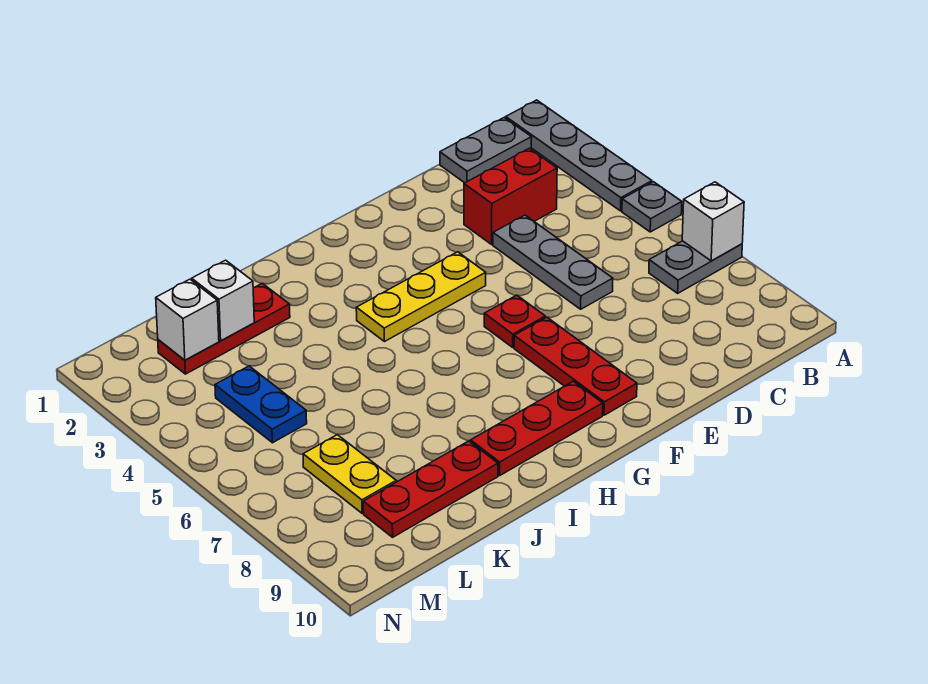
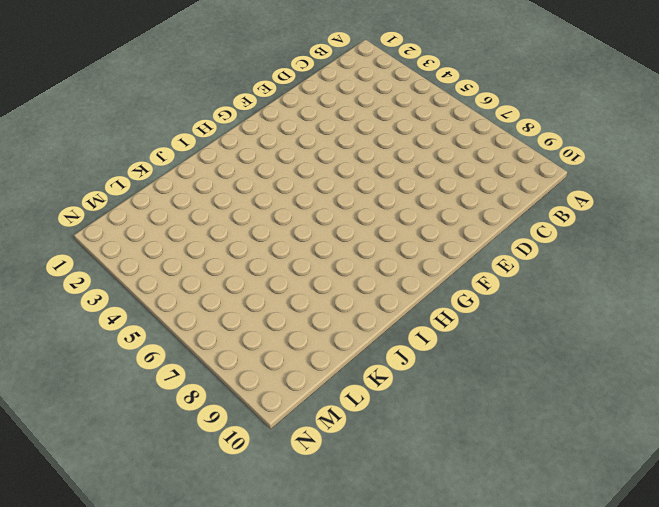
none -> grey plate A1:A4 level 1
none -> grey plate A5 level 1
none -> grey plate A7:B7 level 1

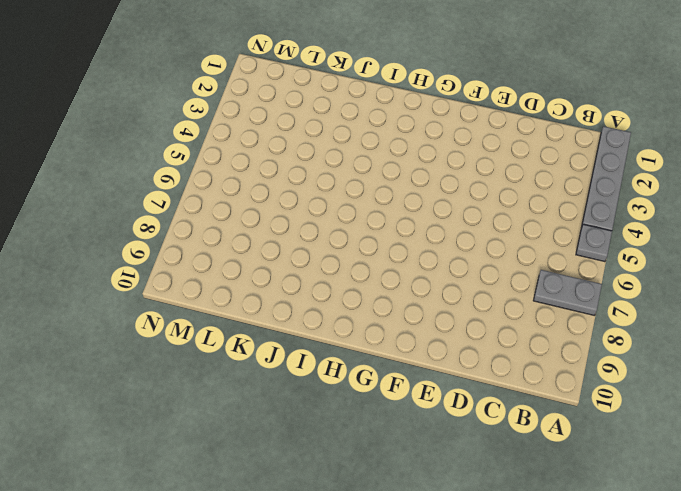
none -> grey plate B1:C1 level 1
none -> red brick C3:D3 level 1
none -> grey plate D4:D6 level 1

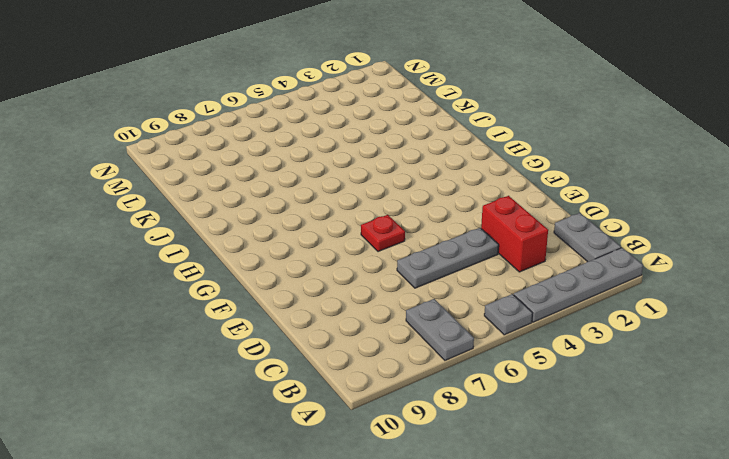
none -> yellow plate F4:H4 level 1
none -> red plate F7:F9 level 1
none -> red plate G9:I9 level 1

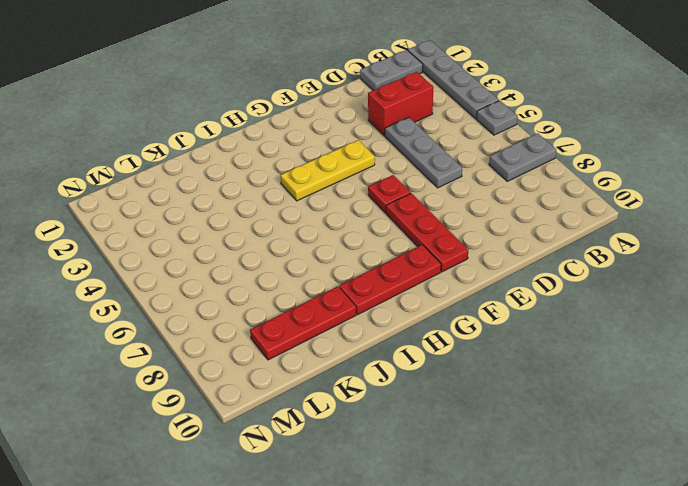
none -> red plate J2:L2 level 1
none -> blue plate L4:L5 level 1
none -> yellow plate L7:L8 level 1

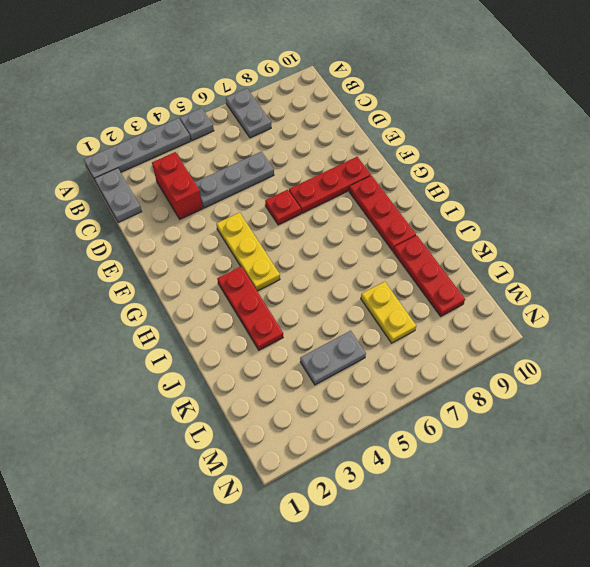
red plate H3:J3 level 1 -> red plate J2:L2 level 1
yellow plate K7:L7 level 1 -> yellow plate L7:L8 level 1
grey plate L4:L5 level 1 -> blue plate L4:L5 level 1
none -> white brick A7 level 2
none -> white brick K2 level 2
none -> white brick L2 level 2

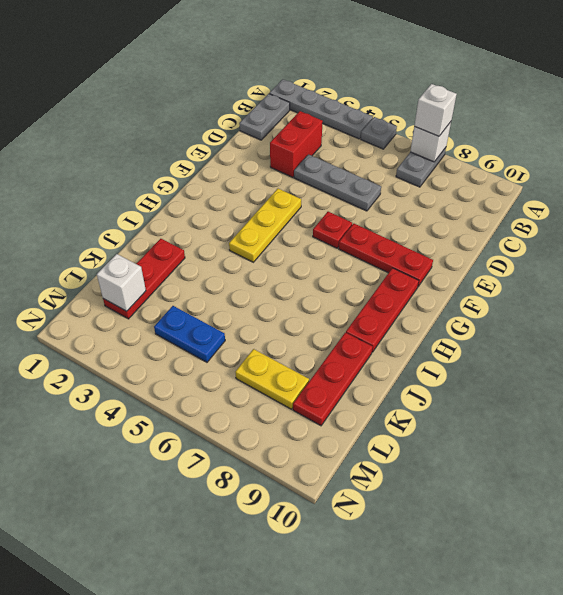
white brick A7 level 3 -> white brick K2 level 2

